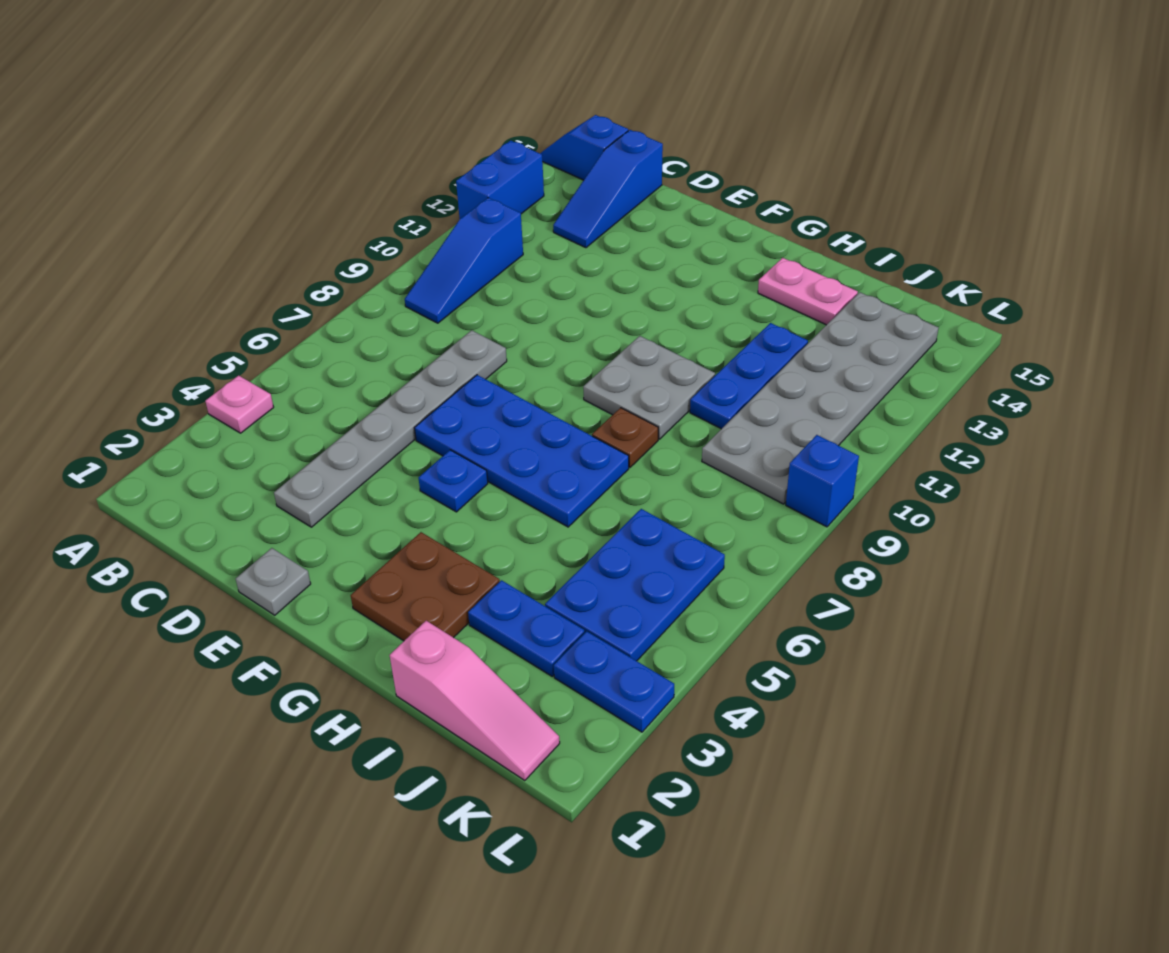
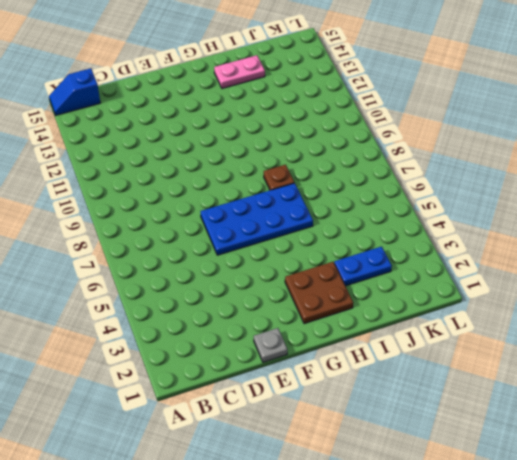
none -> pink plate A4 level 1
none -> blue brick A12:A13 level 1
none -> blue slope B9:B11 level 1 top 11

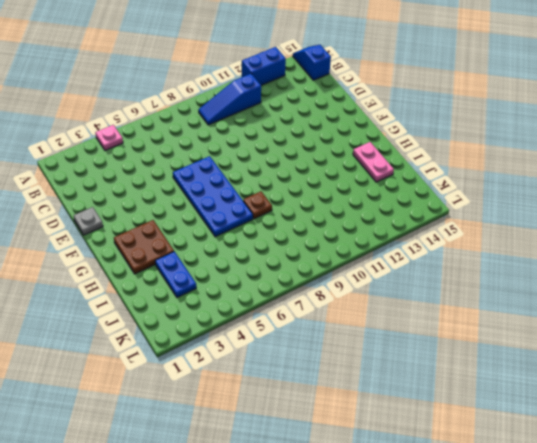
none -> blue slope C13:C15 level 1 top 15
none -> grey plate D3:D8 level 1
none -> blue plate F5 level 1

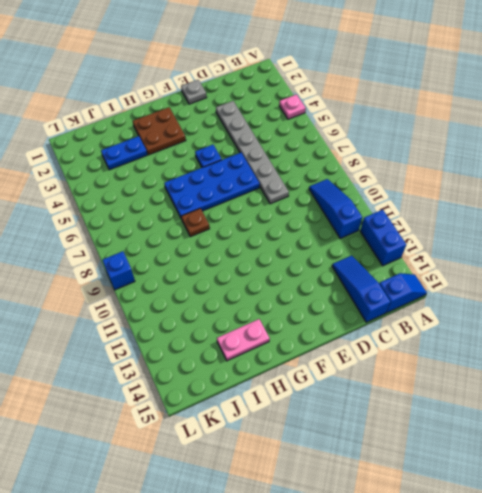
none -> grey plate G9:H10 level 1
none -> pink slope I1:K1 level 1 top I
none -> blue plate I10:I12 level 1

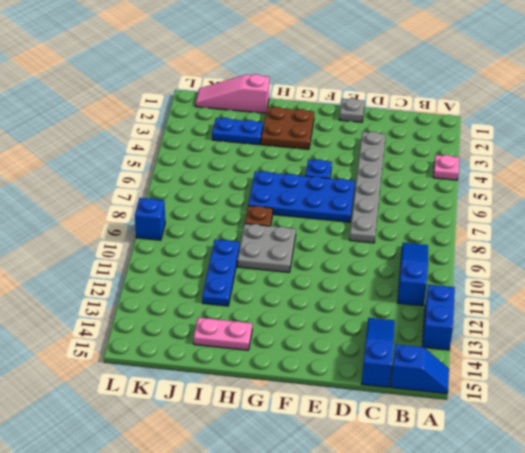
none -> blue plate J4:K6 level 1
none -> grey plate J9:K14 level 1
none -> blue plate K3:L3 level 1

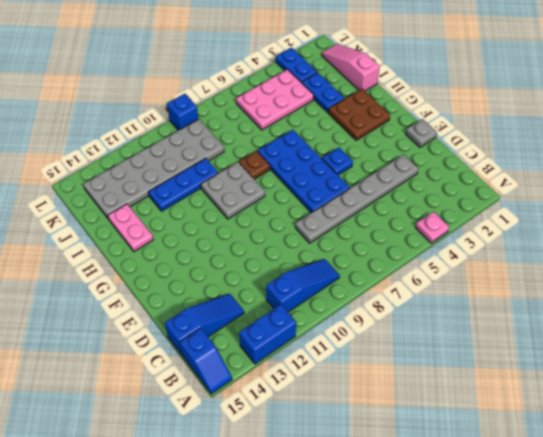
pink plate J4:K6 level 1 -> blue plate J4:K6 level 1

